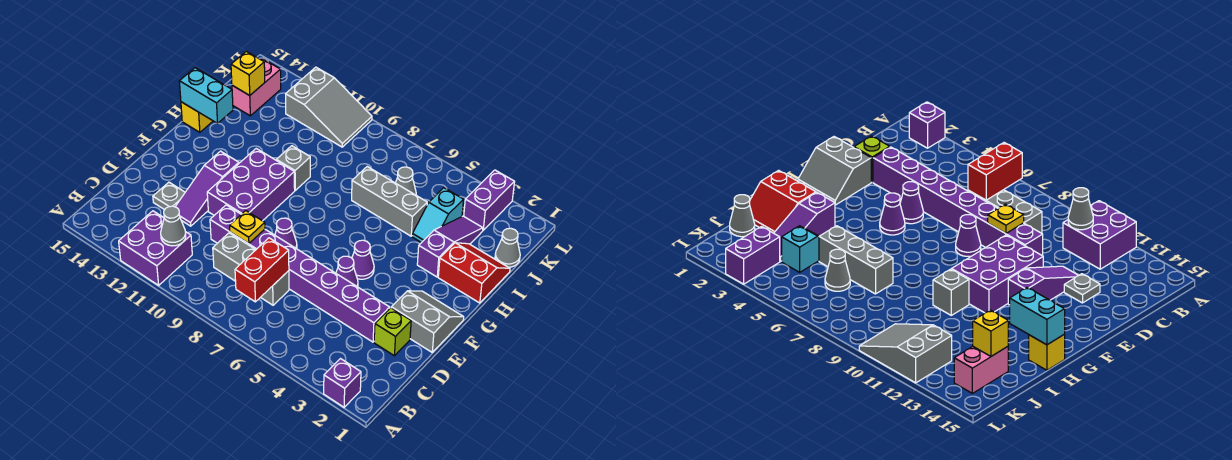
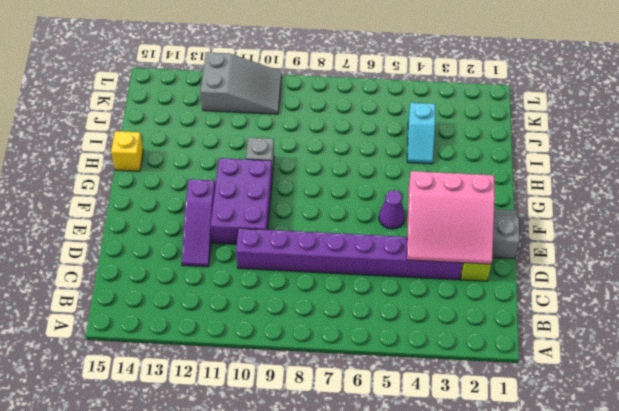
pink slope D2:F4 level 2 top F -> none
none -> purple brick A2 level 1
none -> purple brick A11:B12 level 1
none -> grey brick C7:C9 level 1

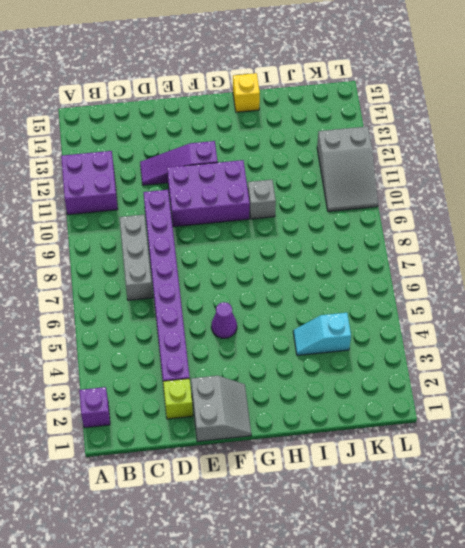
none -> grey plate D13 level 1
none -> purple cone E5 level 1
none -> purple cone E8 level 1

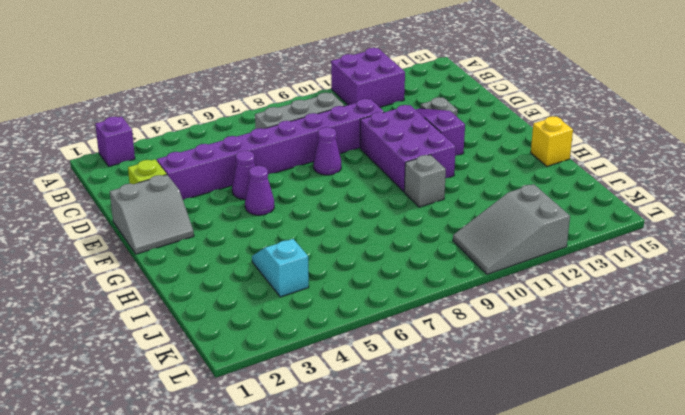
none -> red slope H1:I2 level 1 top H
none -> purple slope H3:J3 level 1 top H
none -> grey brick I5:I7 level 1

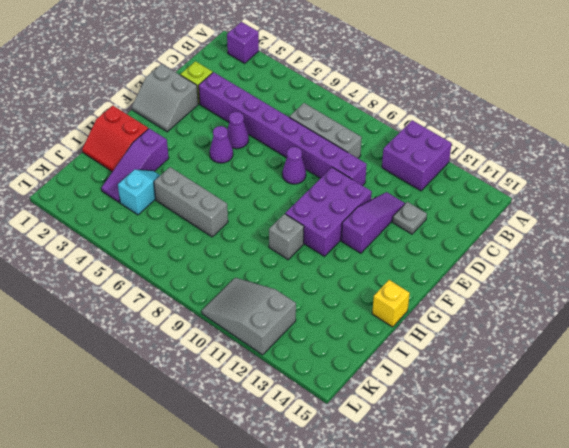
none -> grey cone J1 level 1
none -> grey cone J6 level 1
none -> pink brick J14:K14 level 1

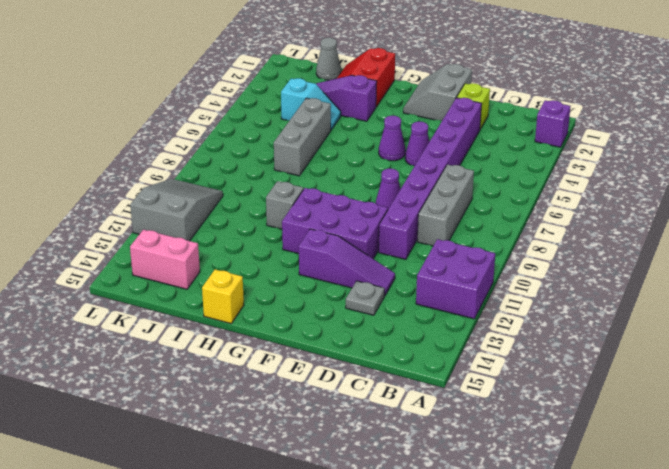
none -> grey cone J6 level 1
none -> purple brick K3:L3 level 1
none -> red brick B7:C7 level 2

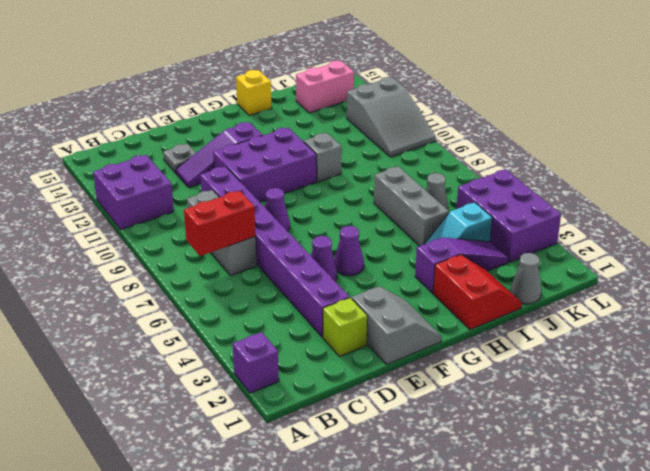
purple brick K3:L5 level 1 -> purple brick K3:L3 level 1
none -> grey cone B11 level 2
none -> yellow plate D9 level 2
none -> cyan brick H14:H15 level 2

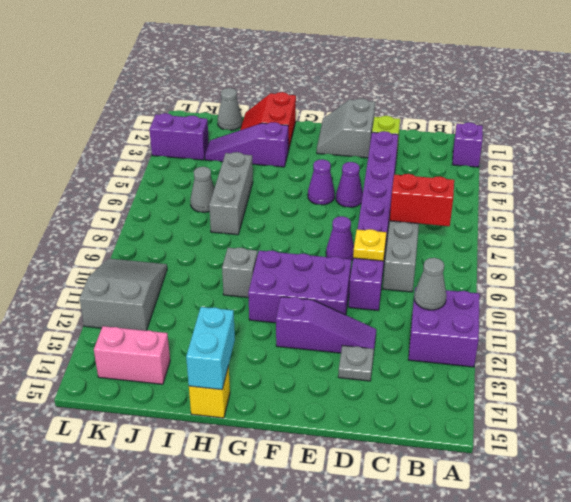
none -> cyan slope I4:J4 level 1 top J
none -> yellow brick J14 level 2

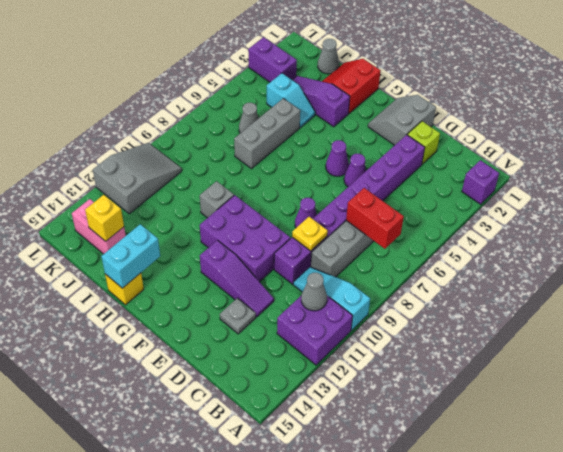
cyan slope A10:C10 level 1 top A -> none

